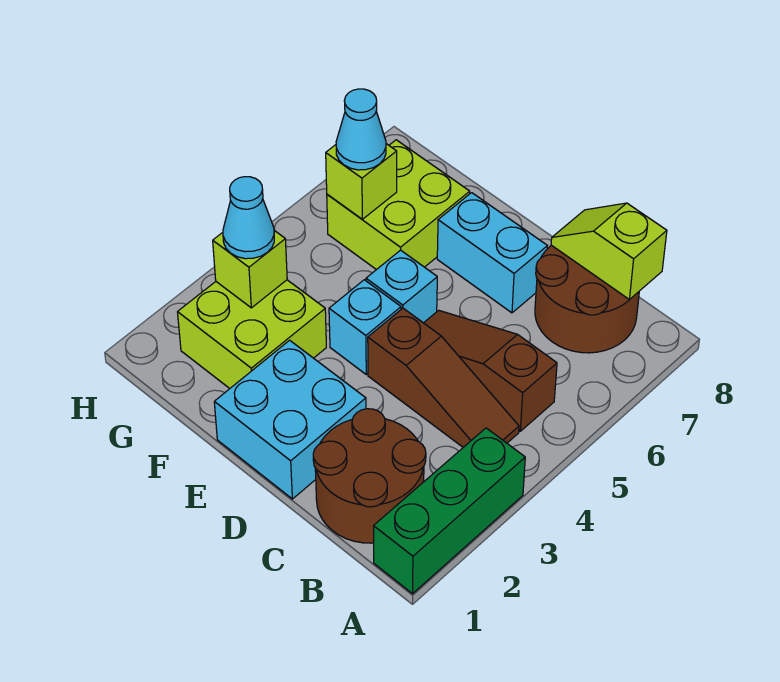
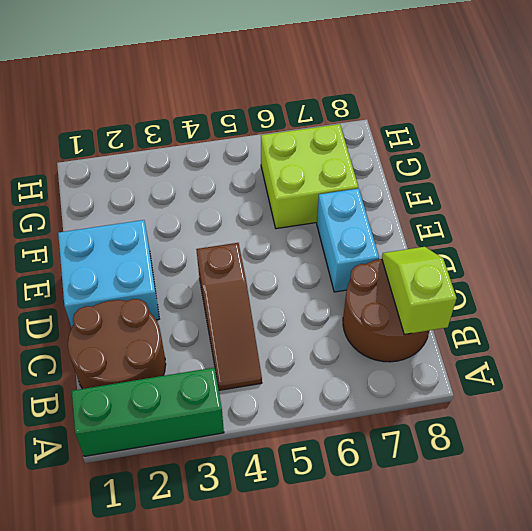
none -> brown slope B5:D5 level 1 top B
none -> cyan brick E4 level 1
none -> cyan brick E5 level 1

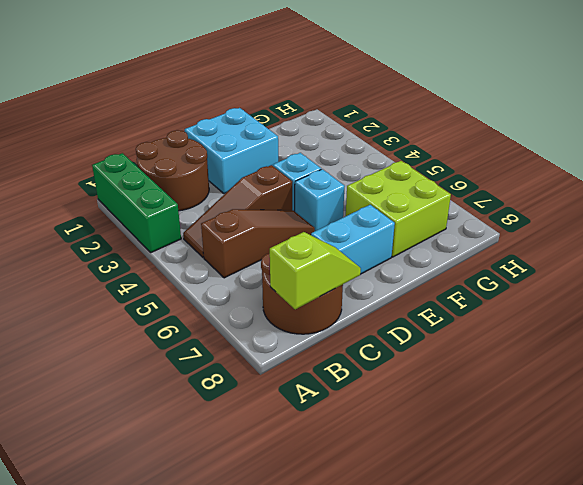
none -> lime brick F2:G3 level 1
none -> lime brick G3 level 2
none -> lime brick G6 level 2

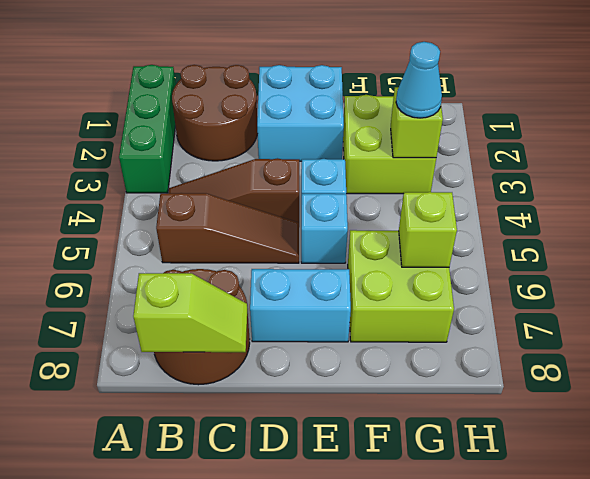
none -> cyan cone G6 level 3

